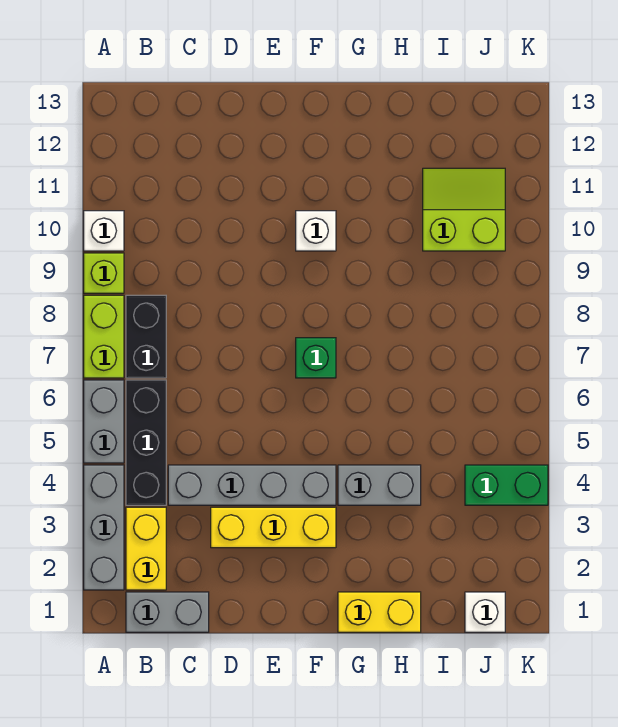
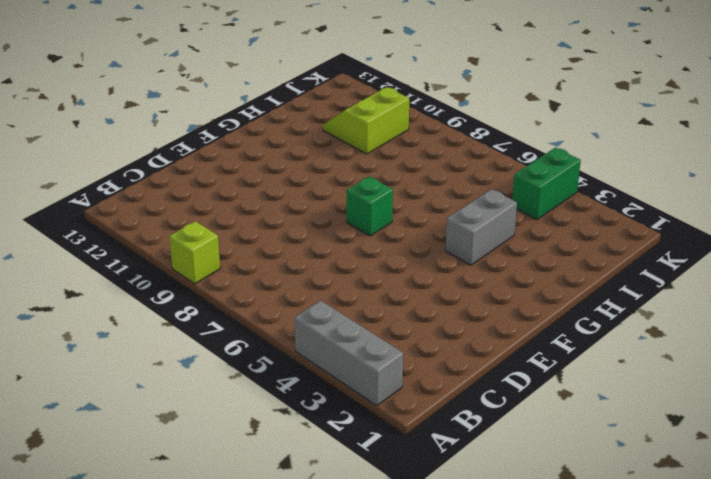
none -> grey brick A5:A6 level 1
none -> lime brick A7:A8 level 1
none -> white brick A10 level 1

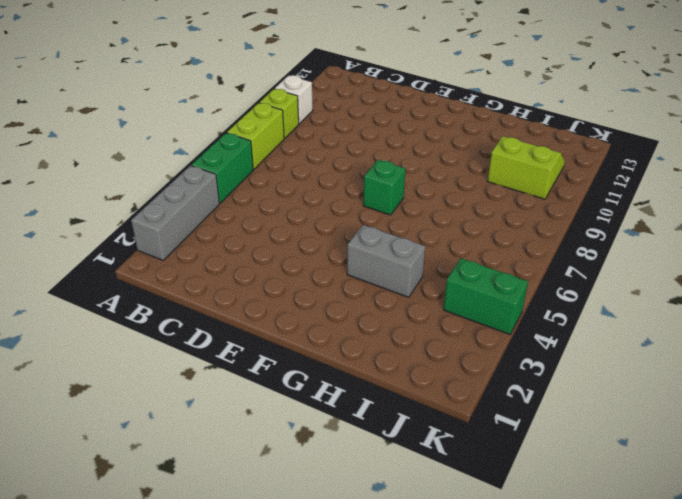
green brick A5:A6 level 1 -> grey brick A5:A6 level 1
none -> grey brick B1:C1 level 1
none -> yellow brick B2:B3 level 1
none -> black brick B4:B6 level 1

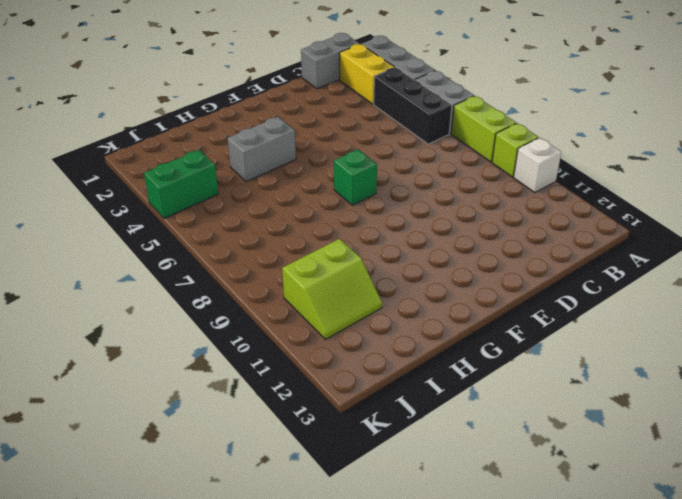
none -> black brick B7:B8 level 1
none -> grey brick C4:F4 level 1
none -> yellow brick D3:F3 level 1

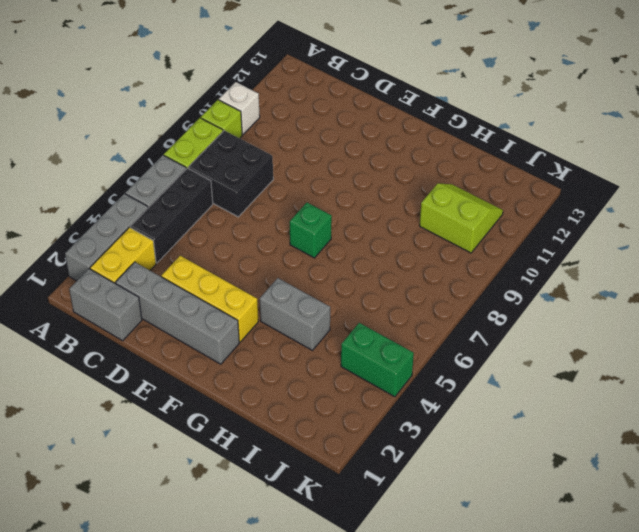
black brick B7:C8 level 1 -> black brick B7:B8 level 1
grey brick C2:F2 level 1 -> grey brick C4:F4 level 1
none -> white brick F10 level 1
none -> yellow brick G1:H1 level 1
none -> white brick J1 level 1

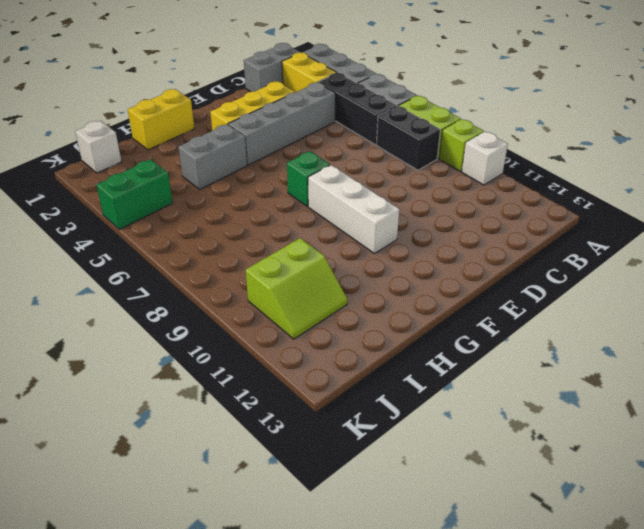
white brick F8:F10 level 1 -> white brick F10 level 1

